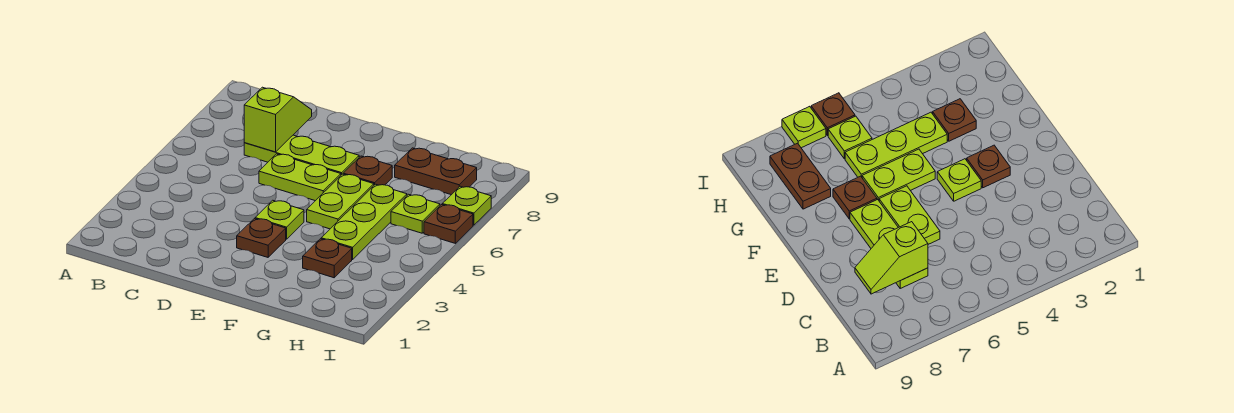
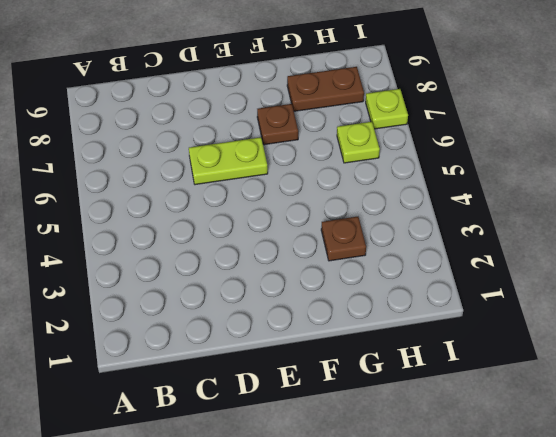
none -> lime plate C7:E7 level 1
none -> brown plate E3 level 1
none -> lime plate E4 level 1

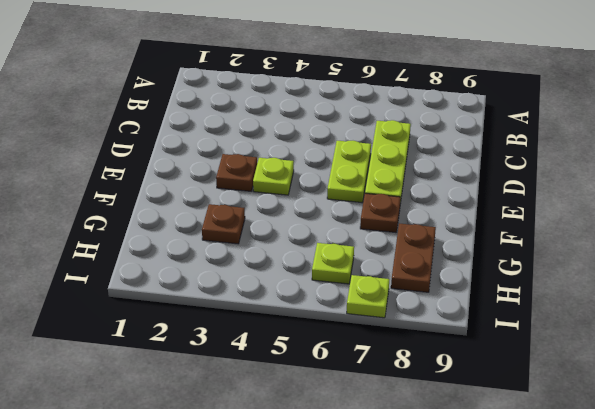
none -> lime plate F5:F6 level 1
none -> lime plate G4:G6 level 1
none -> brown plate I6 level 1

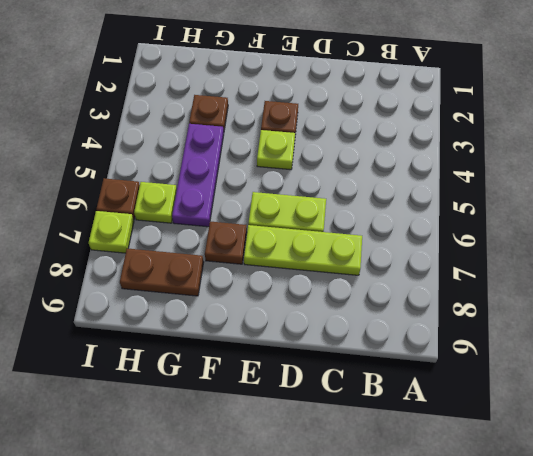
purple plate G4:G6 level 1 -> lime plate G4:G6 level 1
none -> lime plate F5:F6 level 1
none -> lime slope C7:C8 level 2 top 7

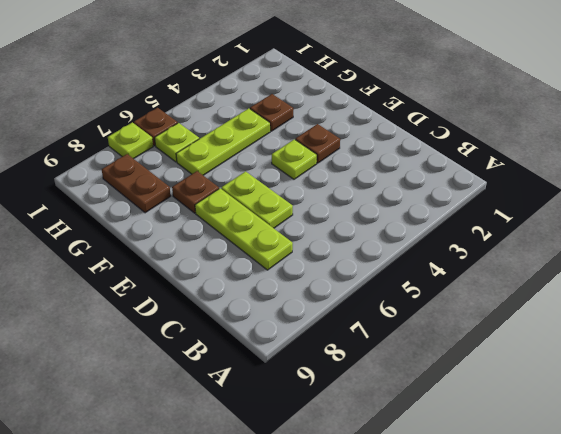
none -> lime plate F5:F6 level 1
none -> lime slope C7:C8 level 2 top 7

